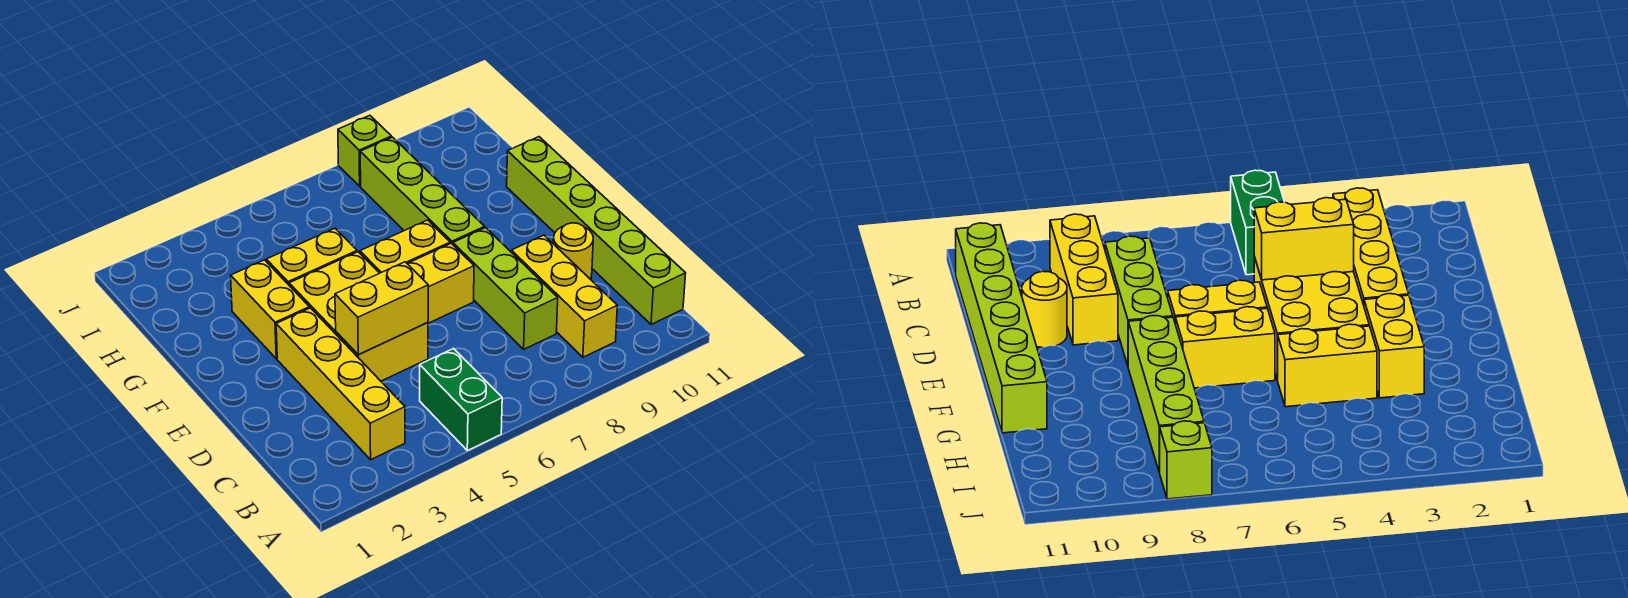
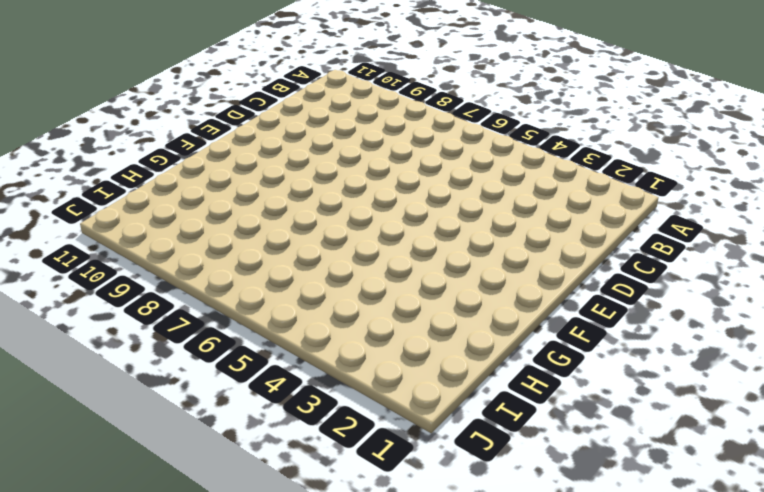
none -> green brick A5:B5 level 1
none -> yellow brick B3:E3 level 1
none -> yellow brick B9:D9 level 1

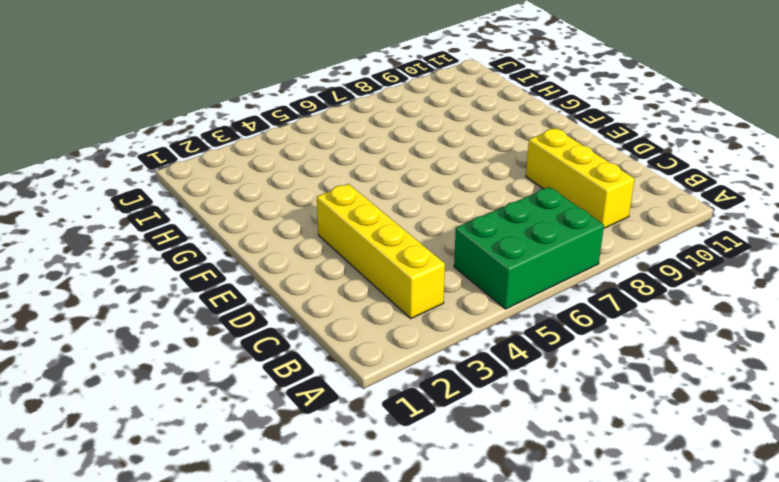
green brick A5:B7 level 1 -> green brick A5:B5 level 1
none -> lime brick B11:G11 level 1
none -> lime brick C8:E8 level 1
none -> yellow brick D4:F5 level 1

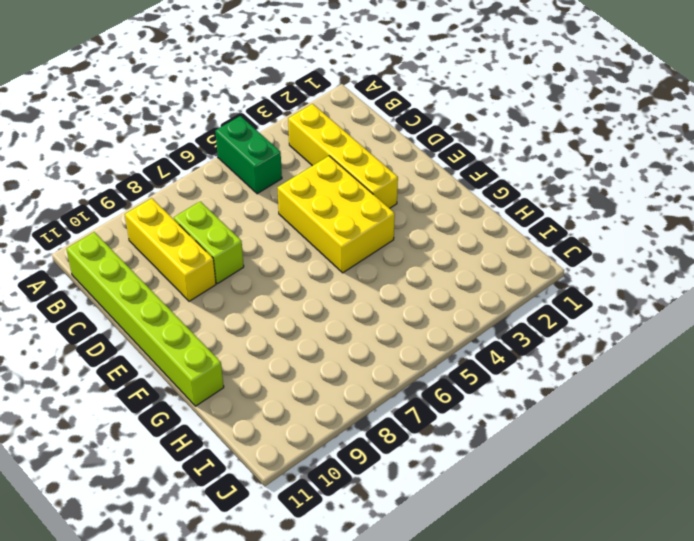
lime brick C8:D8 level 1 -> lime brick C8:E8 level 1
none -> yellow round brick D10 level 1
none -> yellow brick E6:E7 level 1
none -> yellow brick F3:G3 level 1

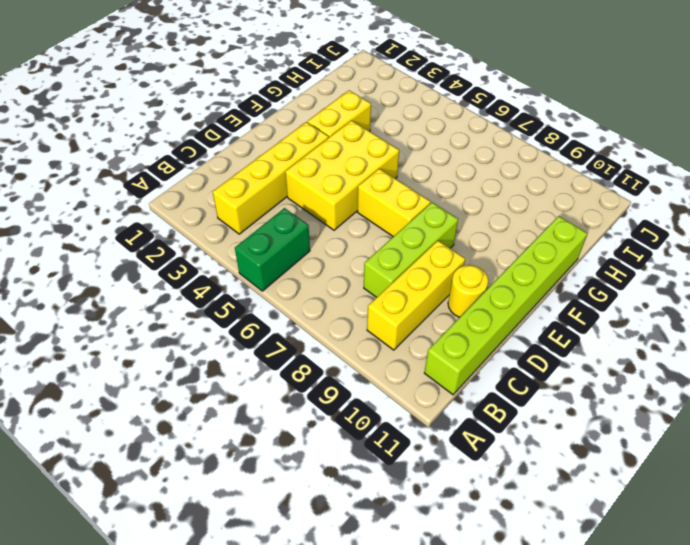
none -> yellow brick F6:F7 level 1
none -> lime brick F8:I8 level 1
none -> yellow brick G4:G5 level 1

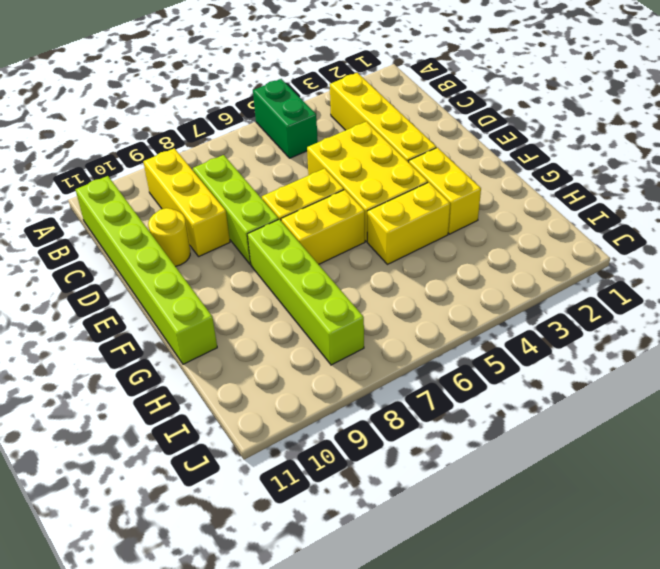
none -> lime brick J8 level 1
none -> yellow brick D4:D5 level 2

